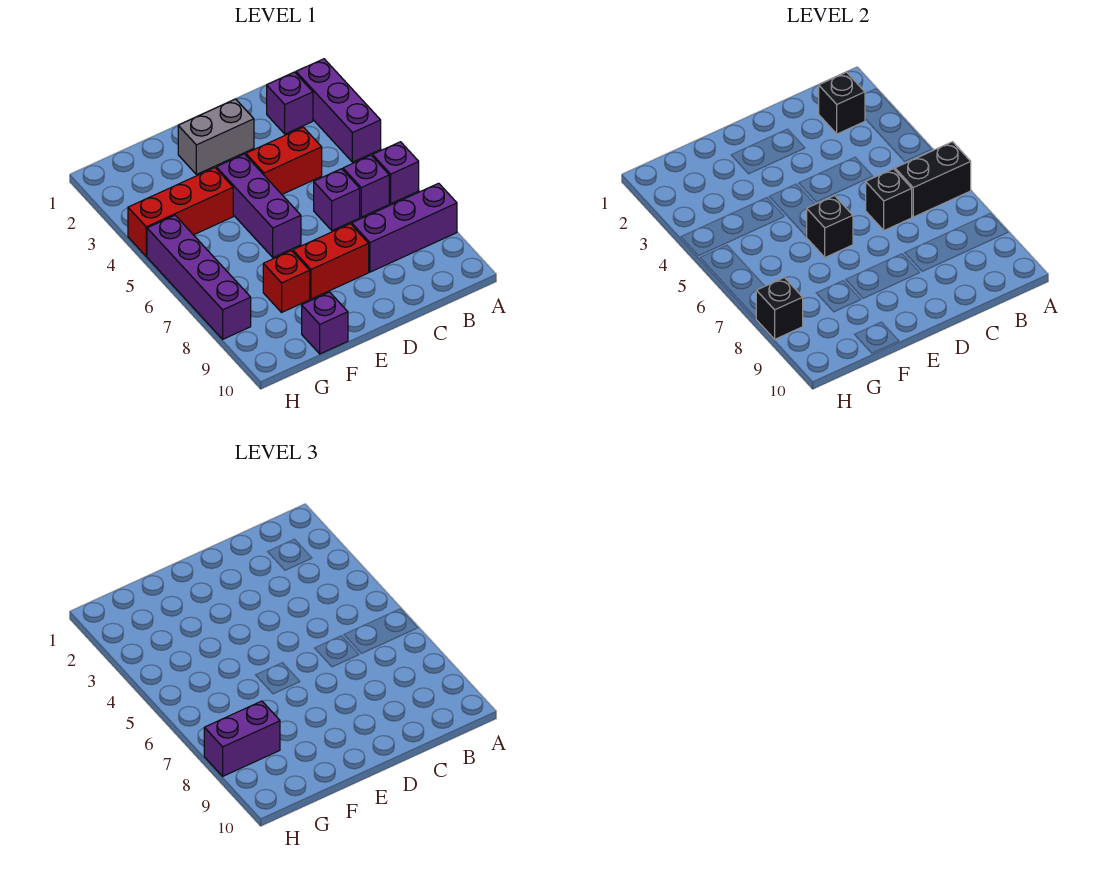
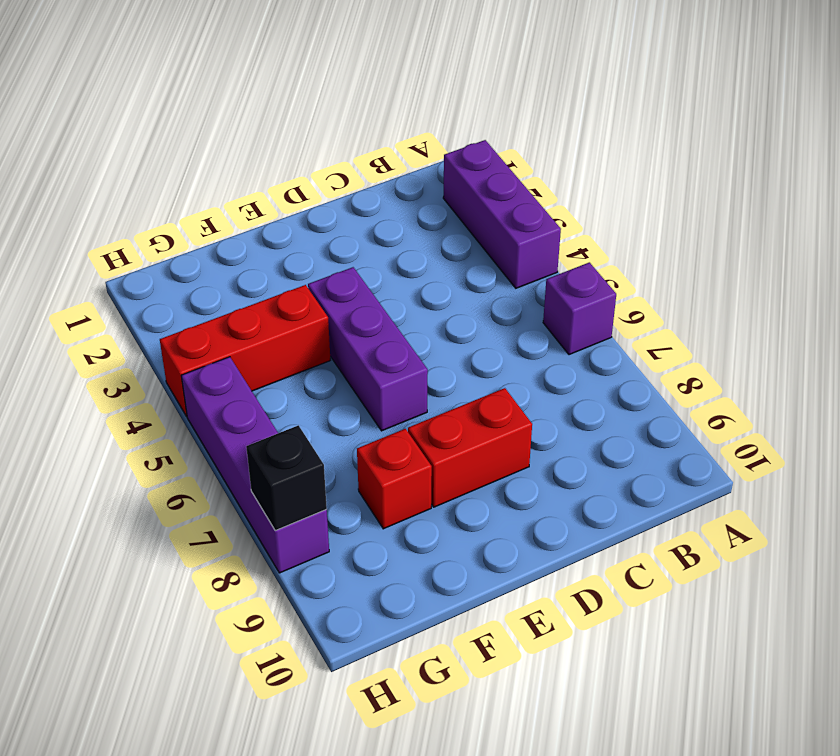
none -> purple brick A8:C8 level 1
none -> purple brick B2 level 1
none -> purple brick B6 level 1

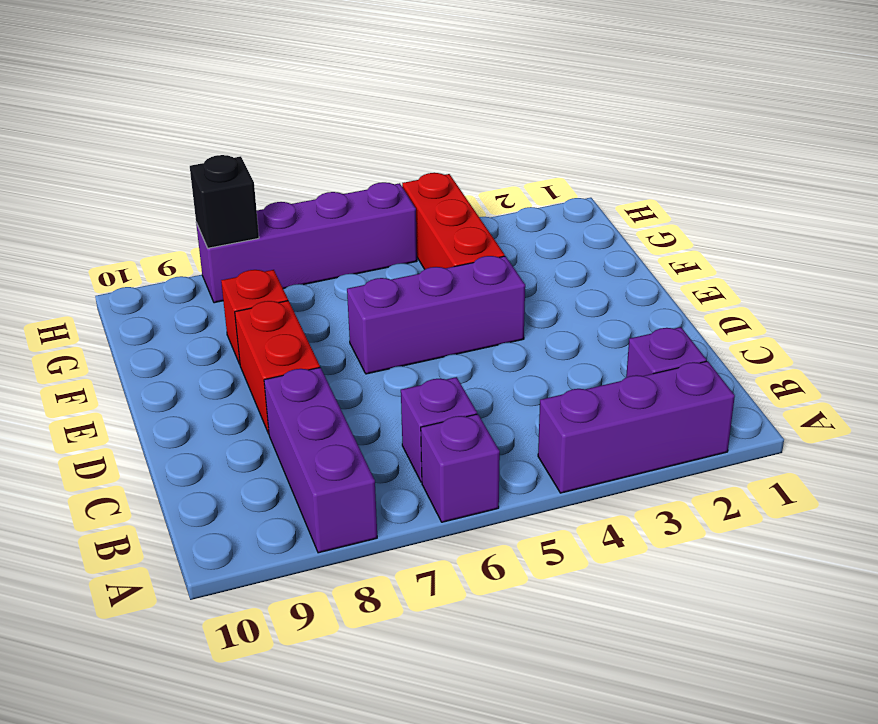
none -> red brick C4:D4 level 1
none -> purple brick C6 level 1
none -> grey brick D2:E2 level 1

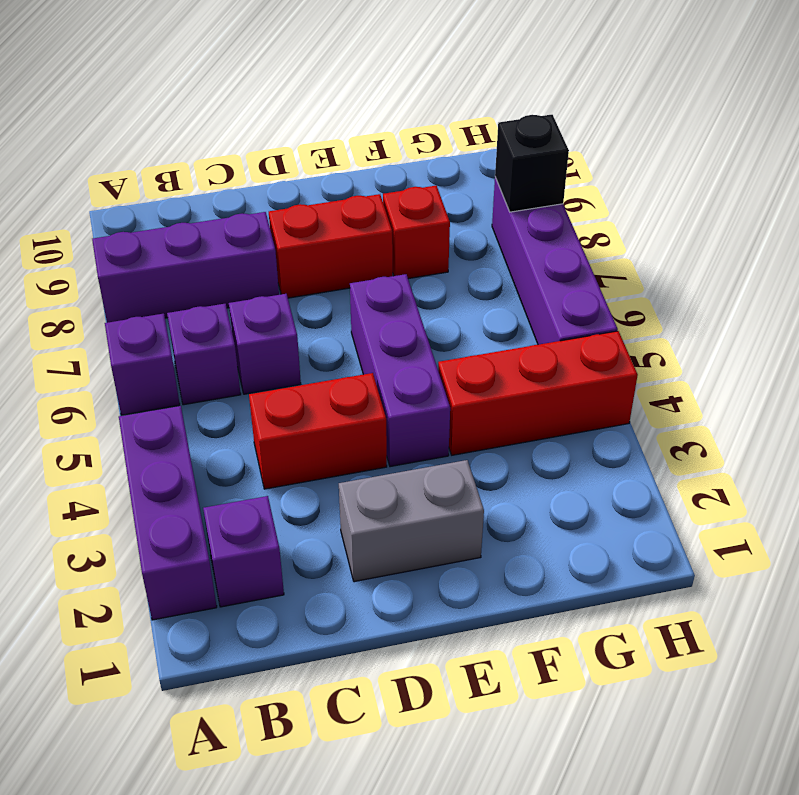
none -> purple brick F10 level 1
none -> black brick A6:B6 level 2
none -> black brick B2 level 2

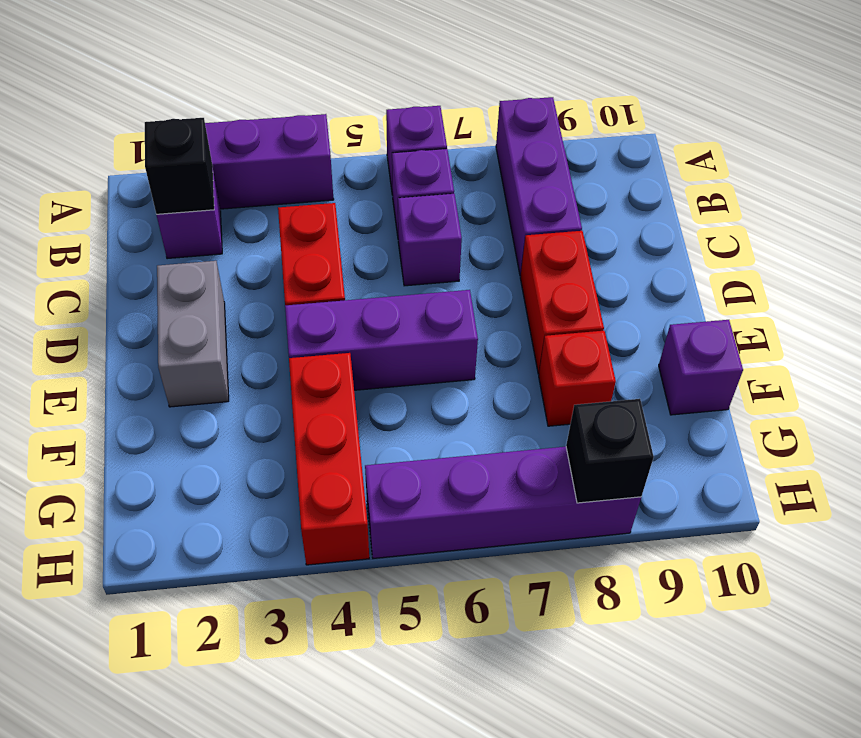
none -> black brick A6:B6 level 2
none -> black brick C6 level 2
none -> black brick E6 level 2

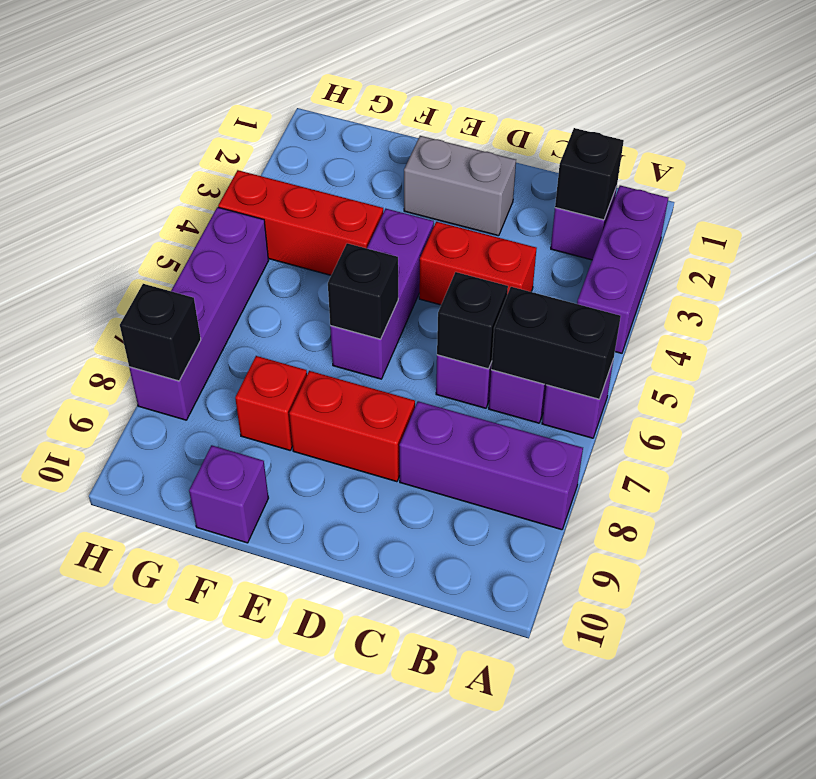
none -> purple brick G8:H8 level 3

